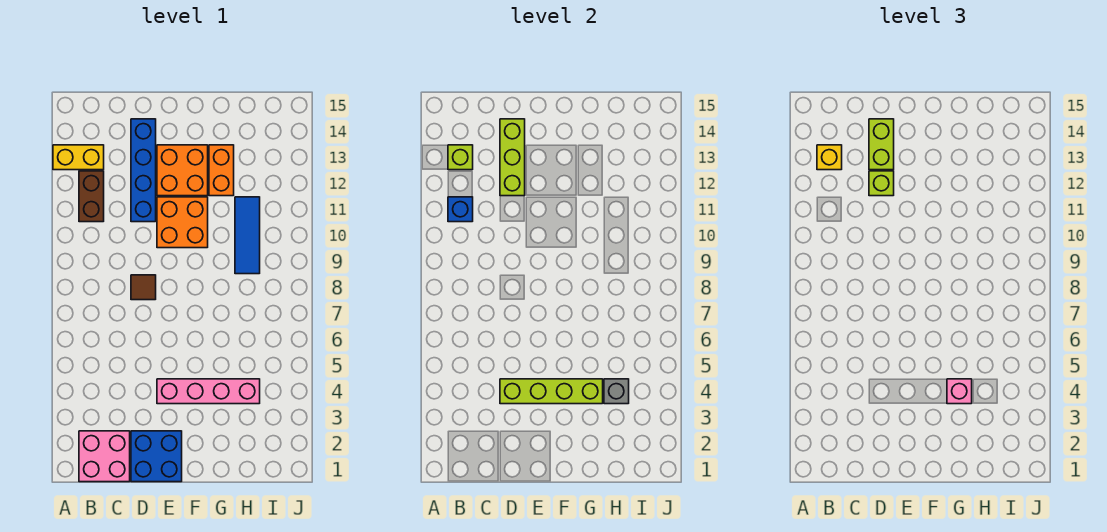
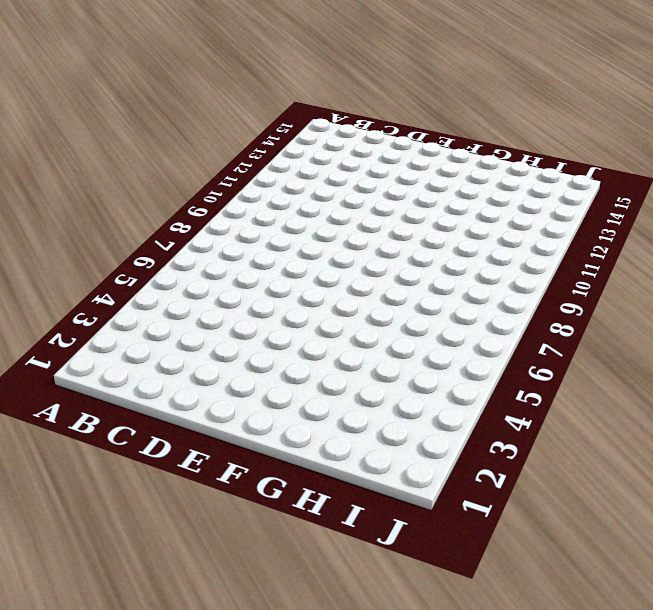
none -> yellow brick A13:B13 level 1
none -> pink brick B1:C2 level 1
none -> brown brick B11:B12 level 1

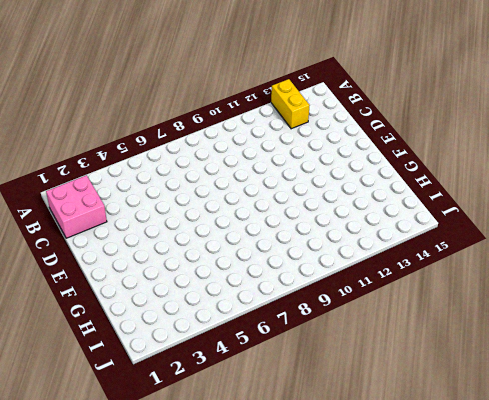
none -> brown brick B11:B12 level 1
none -> blue brick D1:E2 level 1
none -> brown tile D8 level 1

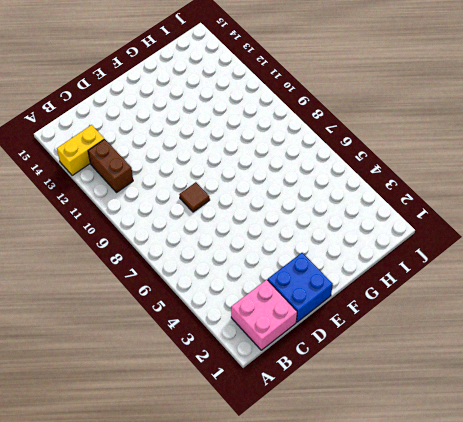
none -> blue brick D11:D14 level 1
none -> pink brick E4:H4 level 1
none -> orange brick E10:F11 level 1

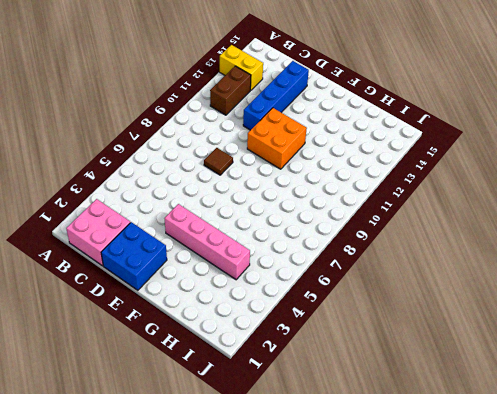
none -> orange brick E12:F13 level 1
none -> orange brick G12:G13 level 1
none -> blue tile H9:H11 level 1

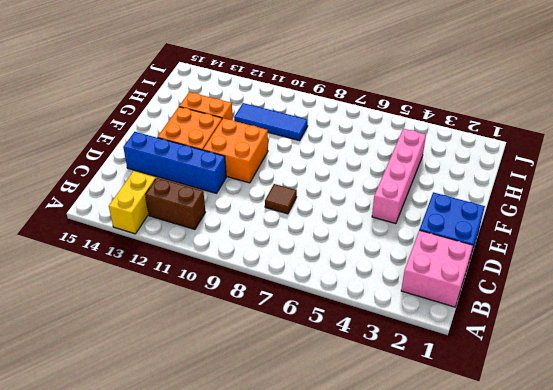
none -> blue brick B11 level 2
none -> lime brick B13 level 2
none -> lime brick D4:G4 level 2

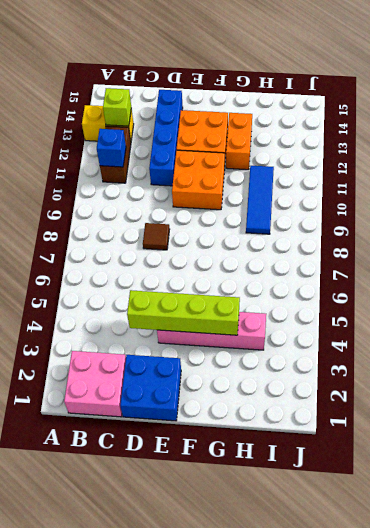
none -> lime brick D12:D14 level 2
none -> grey brick H4 level 2
none -> yellow brick B13 level 3

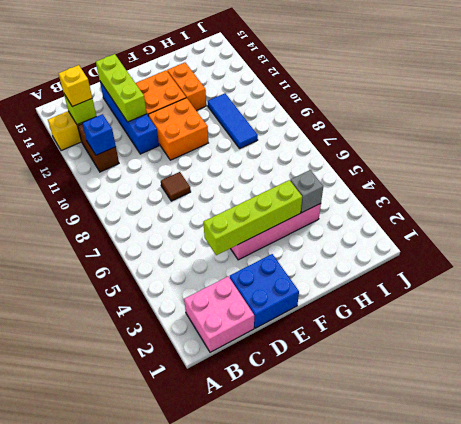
none -> lime brick D12 level 3
none -> lime brick D13:D14 level 3
none -> pink brick G4 level 3

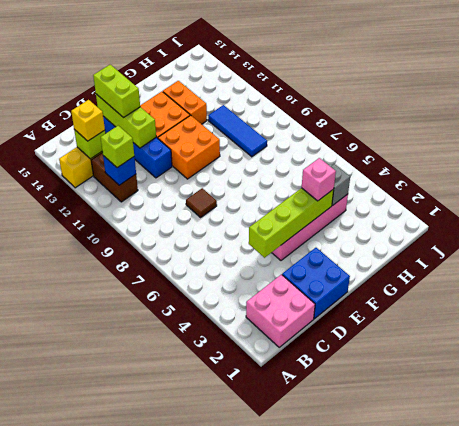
lime brick B11 level 3 -> lime brick D12 level 3

